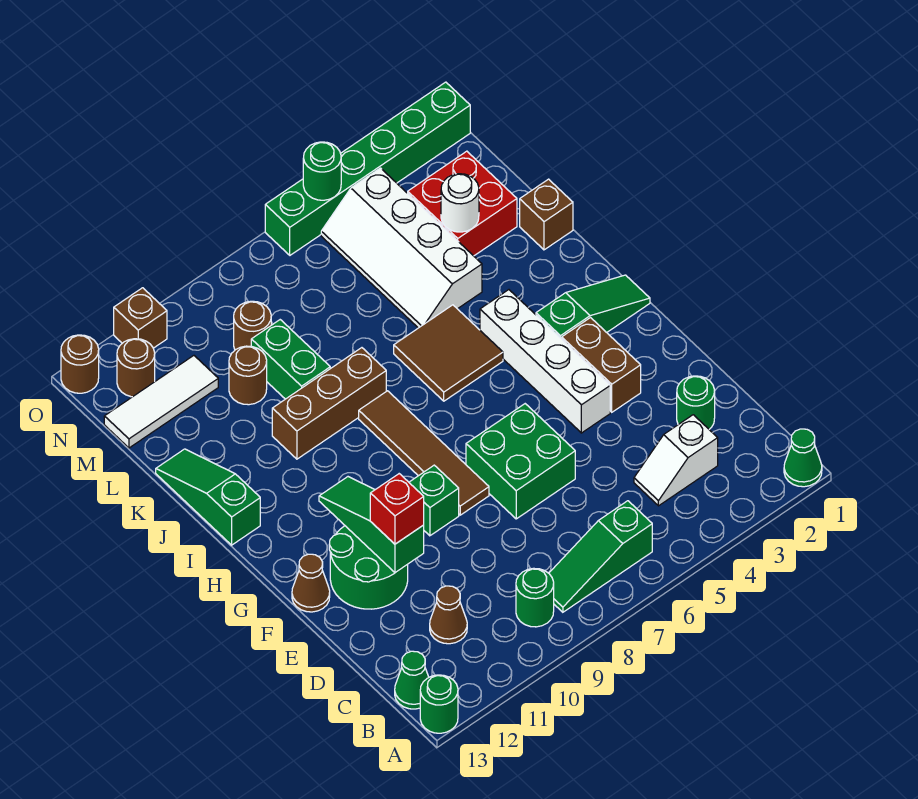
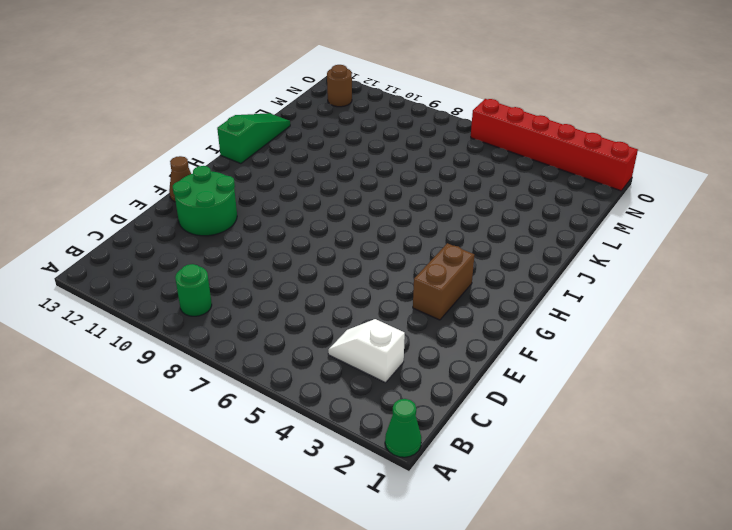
red brick O1:O6 level 1 -> green brick O1:O6 level 1
none -> green round brick A13 level 1
none -> green slope B6:B8 level 1 top 6
none -> green cone B13 level 1
none -> brown cone C11 level 1

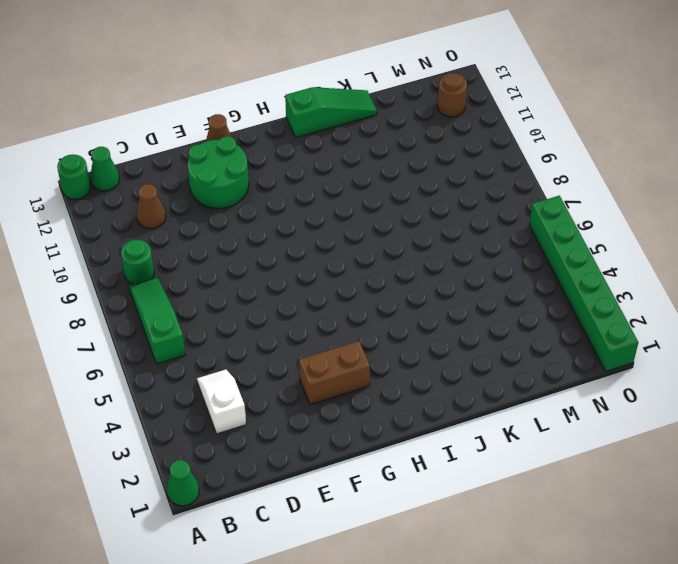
none -> green round brick D2 level 1
none -> green brick E6:F7 level 1
none -> white brick F4:I4 level 1
none -> brown tile F8:I8 level 1

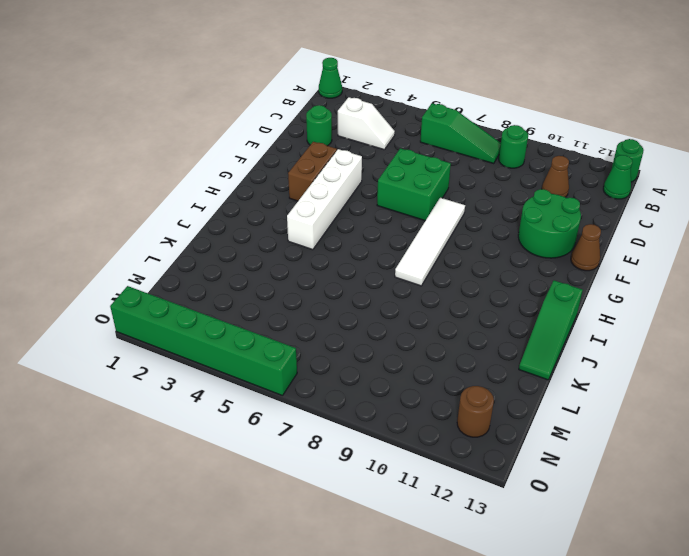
white tile F8:I8 level 1 -> brown tile F8:I8 level 1
none -> green brick F9 level 1
none -> green slope H1:H3 level 1 top 3
none -> brown tile I5:J6 level 1
none -> brown brick J8:J10 level 1

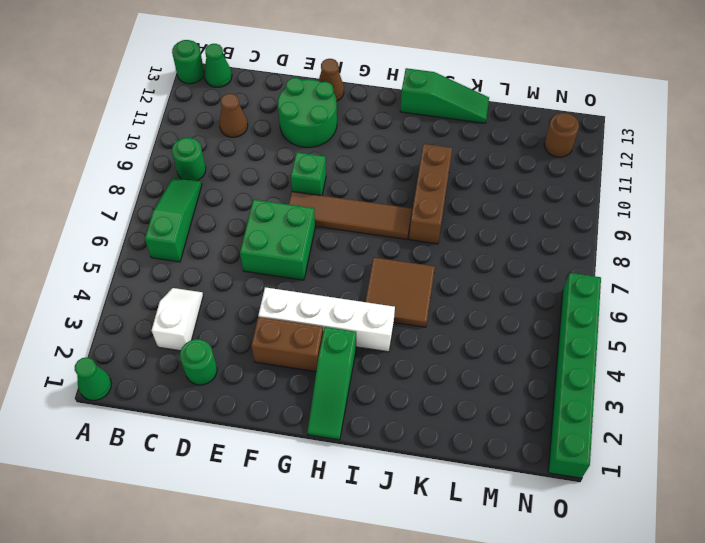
none -> brown brick K1 level 1
none -> white slope K4:N5 level 1 top 4
none -> green brick K9:L9 level 1
none -> red brick L2:M3 level 1

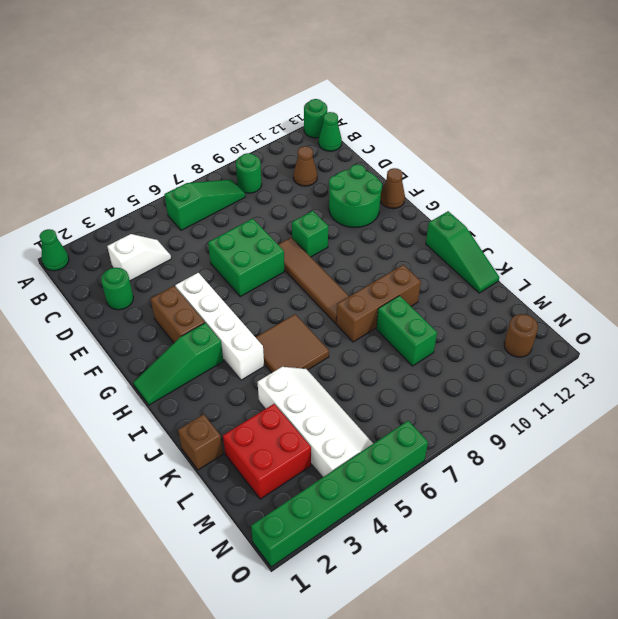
none -> brown round brick L10 level 1
none -> brown round brick M9 level 1
none -> white tile M11:M13 level 1
none -> brown brick O11 level 1

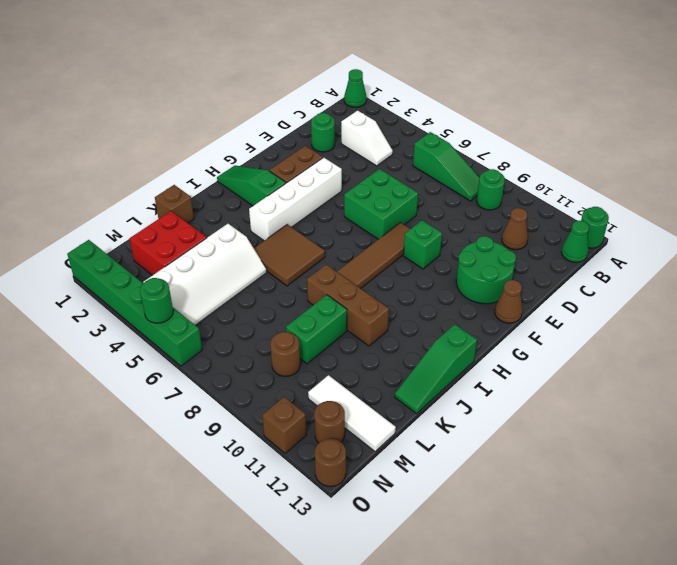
none -> brown round brick L10 level 1
none -> green slope E11:G11 level 2 top E
none -> white round brick L3 level 2
none -> red brick E11 level 3

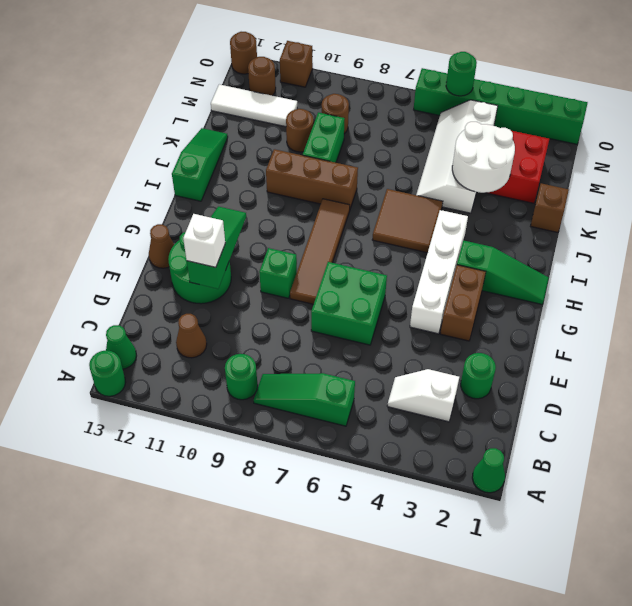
white brick E11 level 3 -> red brick E11 level 3
white round brick K3:L4 level 2 -> white round brick L3 level 2

